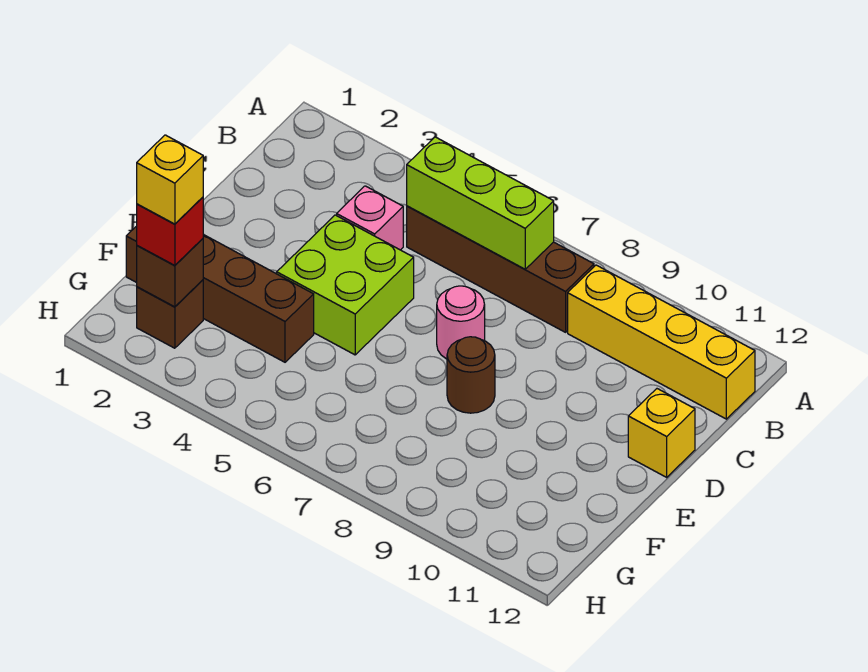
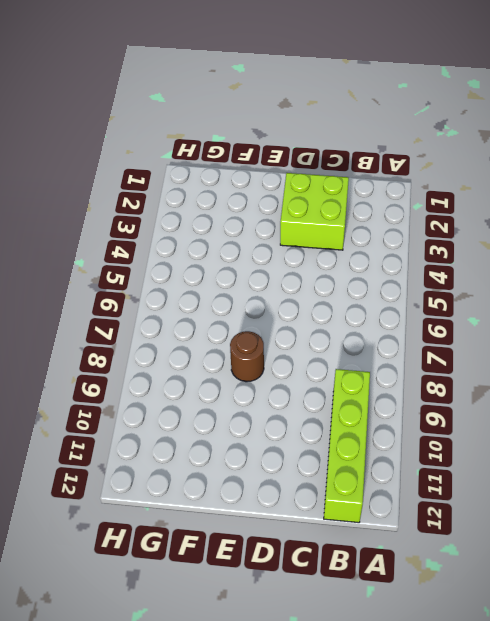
lime brick B9:B12 level 1 -> yellow brick B9:B12 level 1
lime brick C2:D3 level 1 -> lime brick D4:E5 level 1
none -> brown brick B5:B8 level 1
none -> pink brick C4 level 1
none -> pink round brick D7 level 1

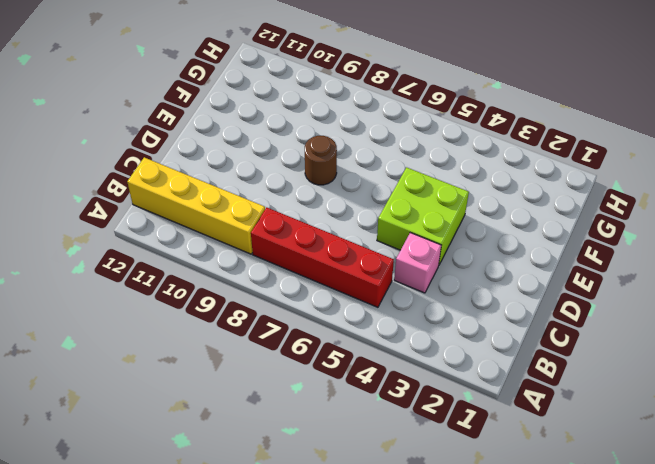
red brick B5:B8 level 1 -> brown brick B5:B8 level 1
none -> pink round brick D7 level 1
none -> yellow brick D12 level 1
none -> brown brick F1:F4 level 1

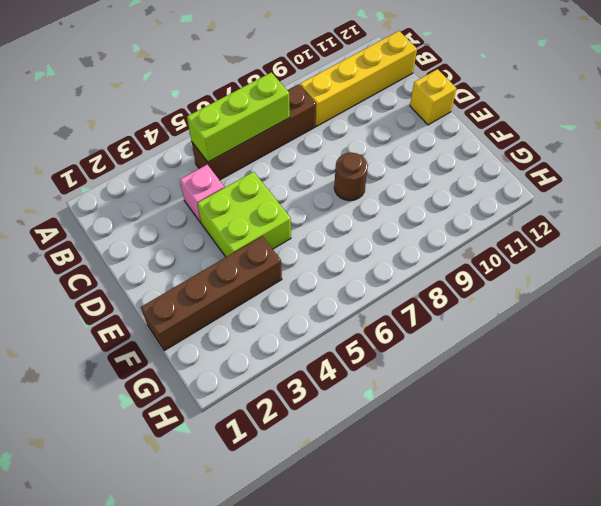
none -> pink round brick D7 level 1
none -> brown brick G2 level 1
none -> brown brick G2 level 2

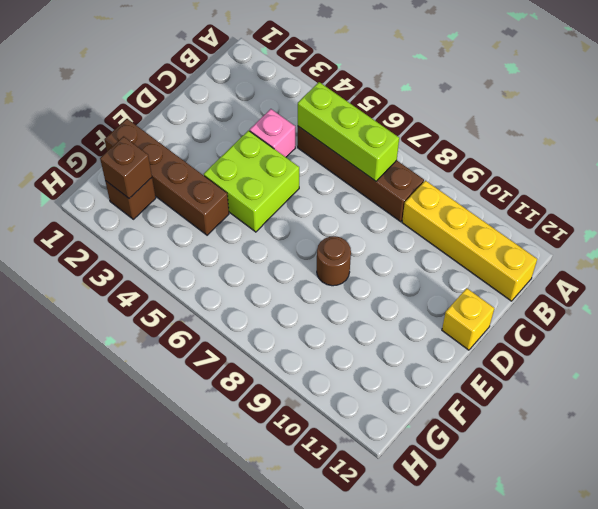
none -> pink round brick D7 level 1
none -> red brick G2 level 3
none -> yellow brick G2 level 4

